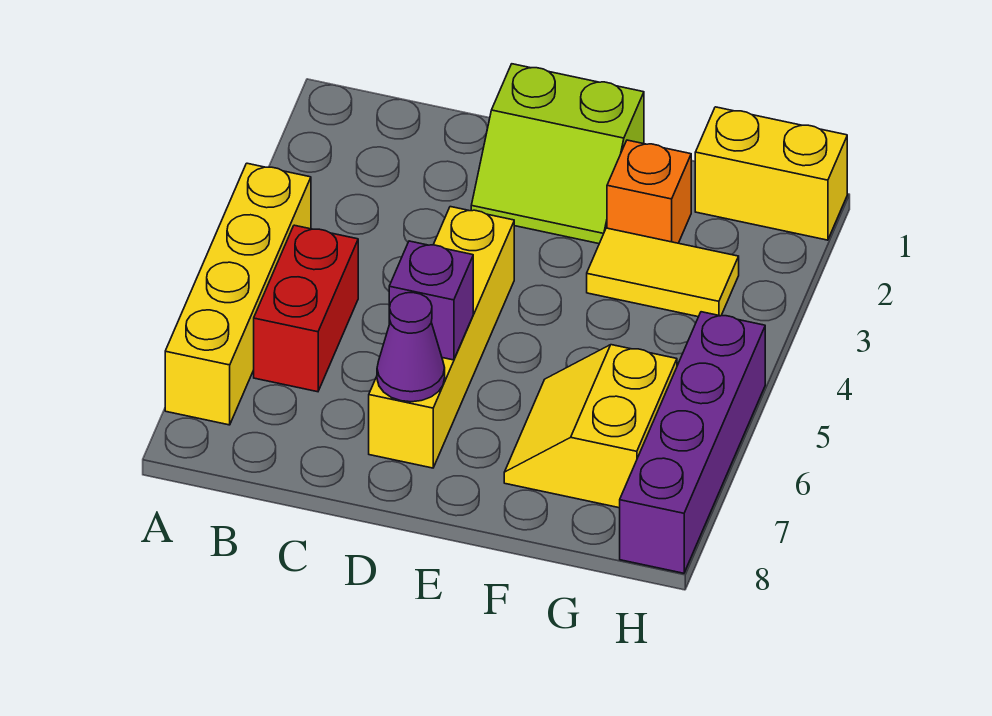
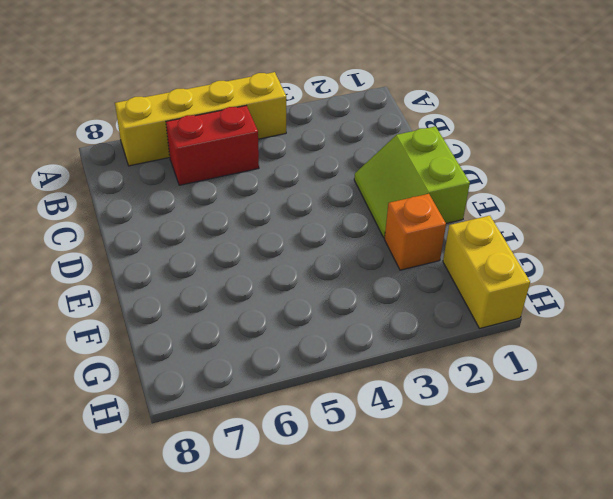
none -> yellow brick D4:D7 level 1
none -> yellow tile F3:G3 level 1

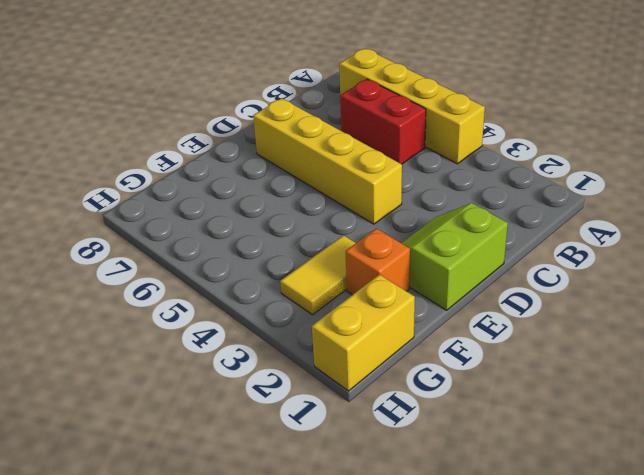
none -> yellow slope F6:G7 level 1 top G
none -> purple brick H5:H8 level 1

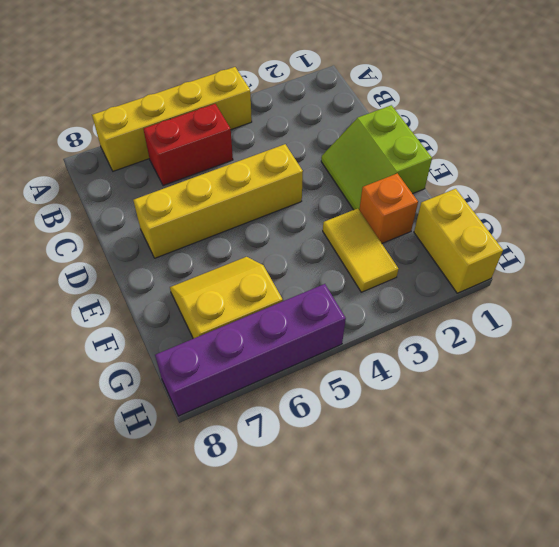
none -> purple brick D6 level 2
none -> purple cone D7 level 2

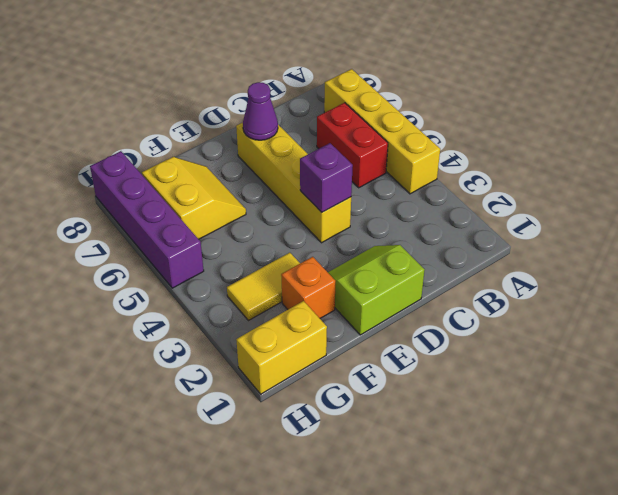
purple brick D4 level 2 -> purple brick D6 level 2

